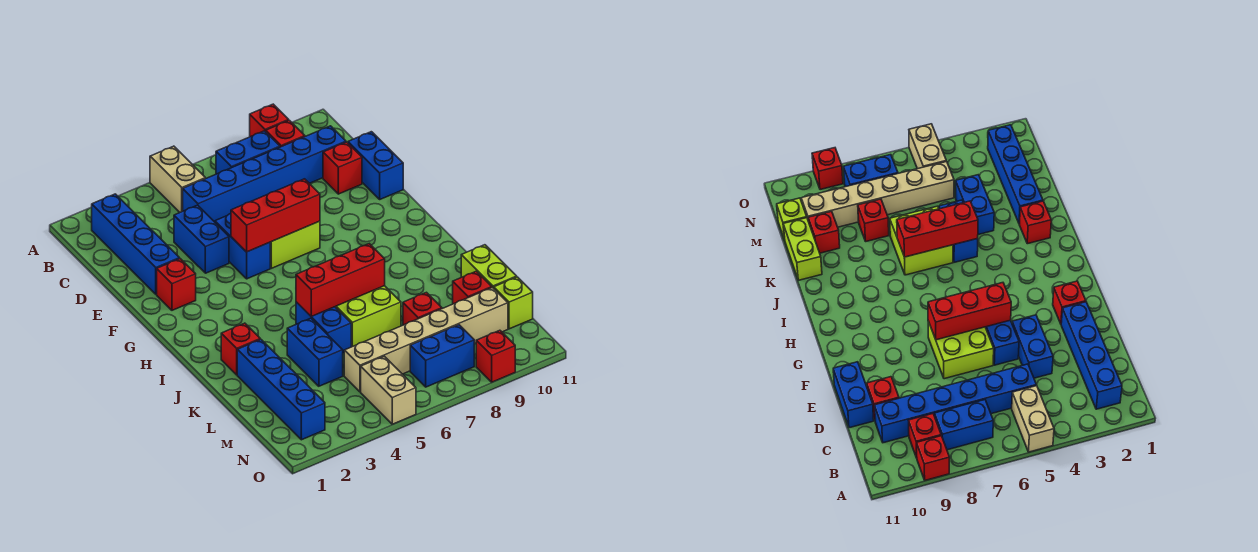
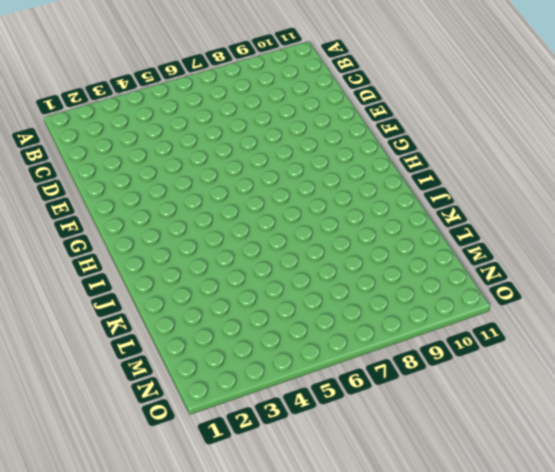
none -> tan brick A5:B5 level 1
none -> red brick A9 level 1
none -> blue brick B2:E2 level 1

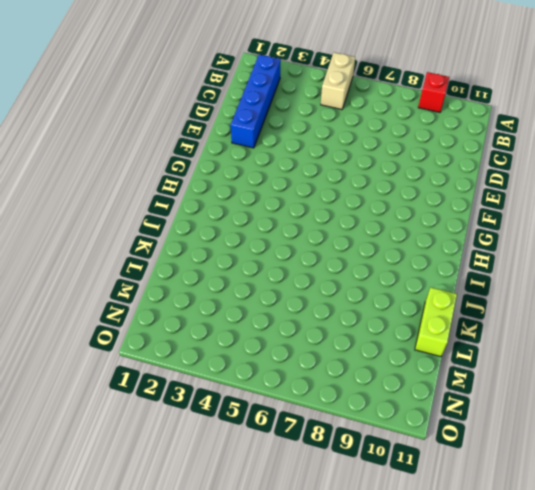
none -> blue brick B7:B8 level 1
none -> red brick B9 level 1
none -> blue brick C5:C10 level 1

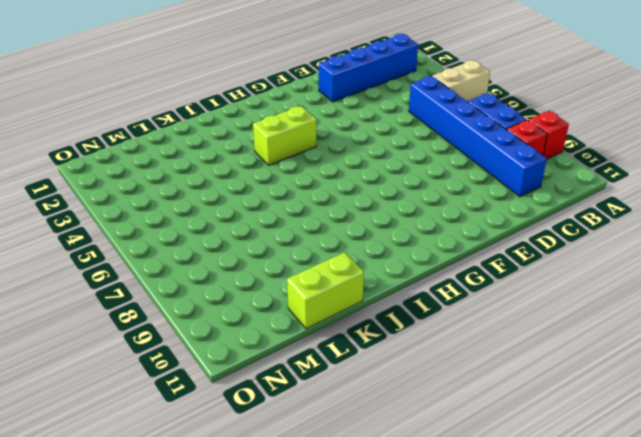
lime brick H4:I4 level 1 -> none
none -> blue brick D4:E4 level 1
none -> red brick D10 level 1
none -> blue brick D11:E11 level 1

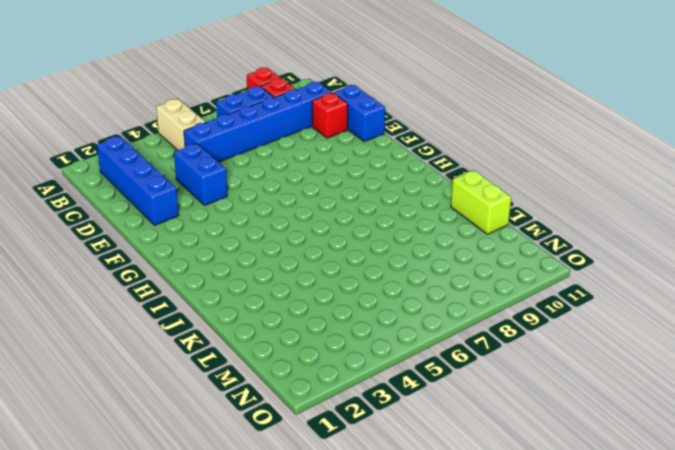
none -> blue brick E5:F5 level 1
none -> lime brick E6:F7 level 1
none -> red brick F2 level 1

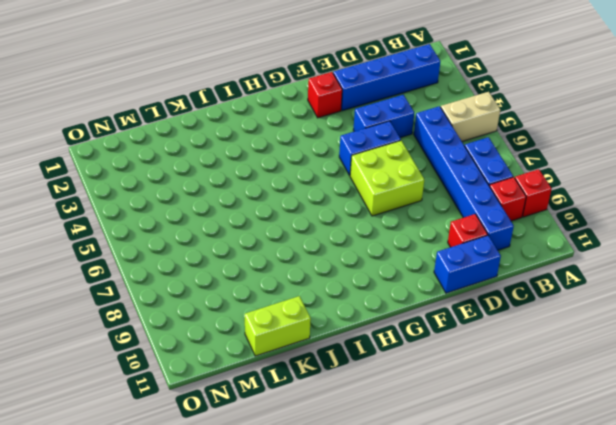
none -> red brick J2 level 1
none -> blue brick J5:K5 level 1
none -> lime brick J6:K7 level 1

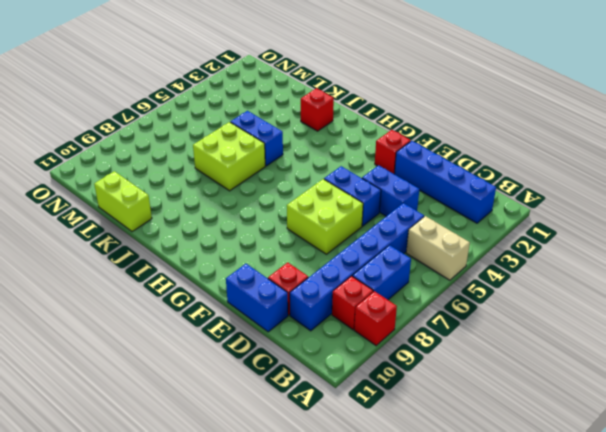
none -> blue brick K2:N2 level 1
none -> blue brick K4:L4 level 1
none -> red brick L8 level 1

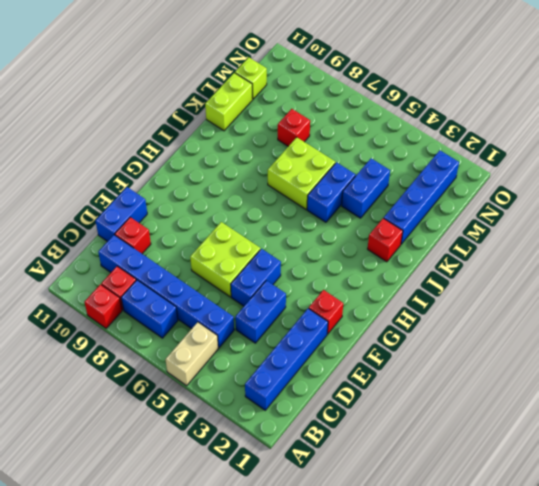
none -> red brick L10 level 1
none -> tan brick M5:M10 level 1
none -> tan brick N5:O5 level 1

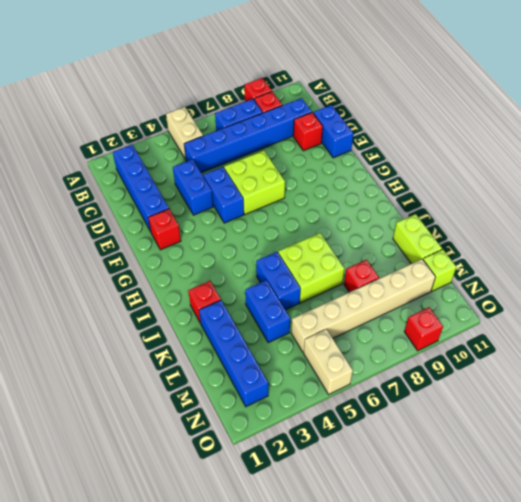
none -> red brick L10 level 1
none -> blue brick N7:N8 level 1
none -> red brick F5:F7 level 2

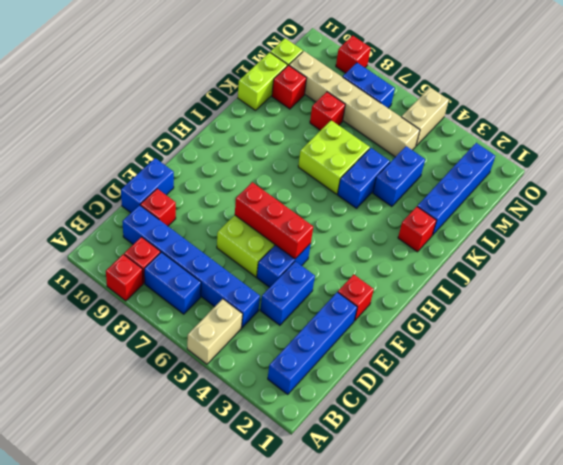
none -> red brick J5:J7 level 2

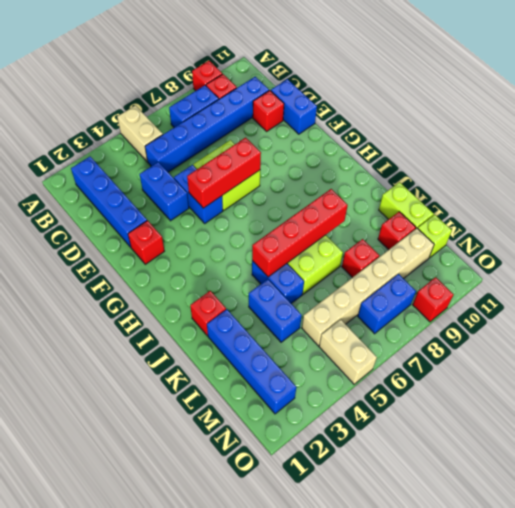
red brick J5:J8 level 2 -> red brick J5:J7 level 2

